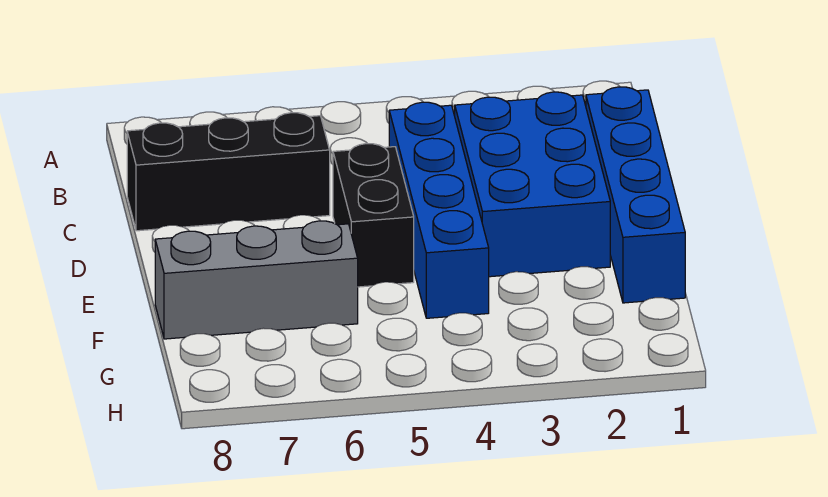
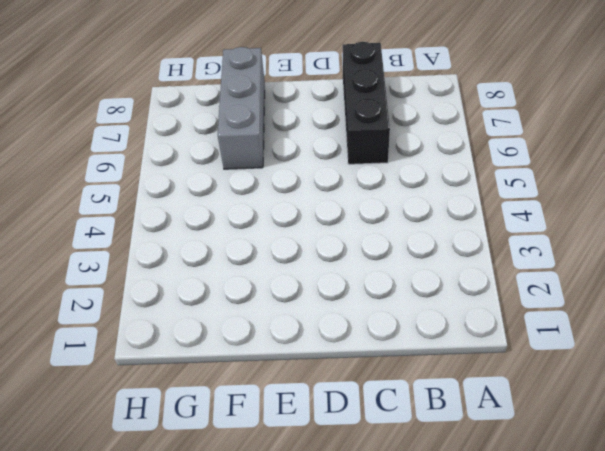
none -> blue brick C1:F1 level 1
none -> blue brick C2:E3 level 1

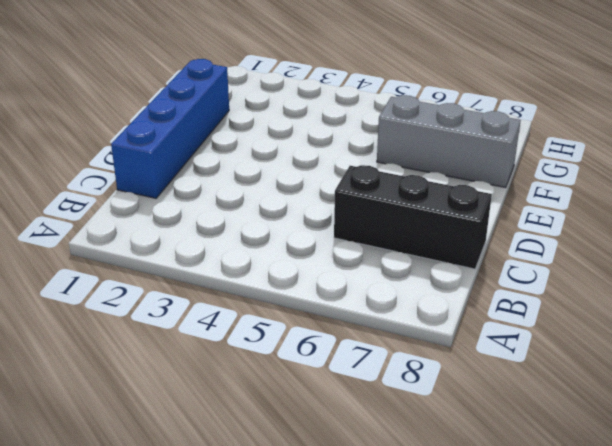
none -> blue brick C2:E3 level 1
none -> blue brick C4:F4 level 1

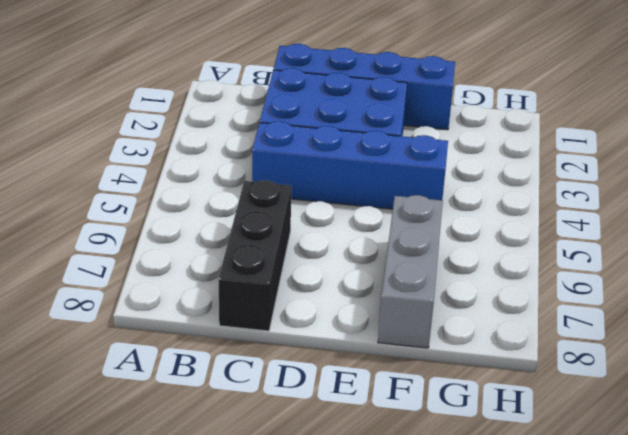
none -> black brick D5:E5 level 1

